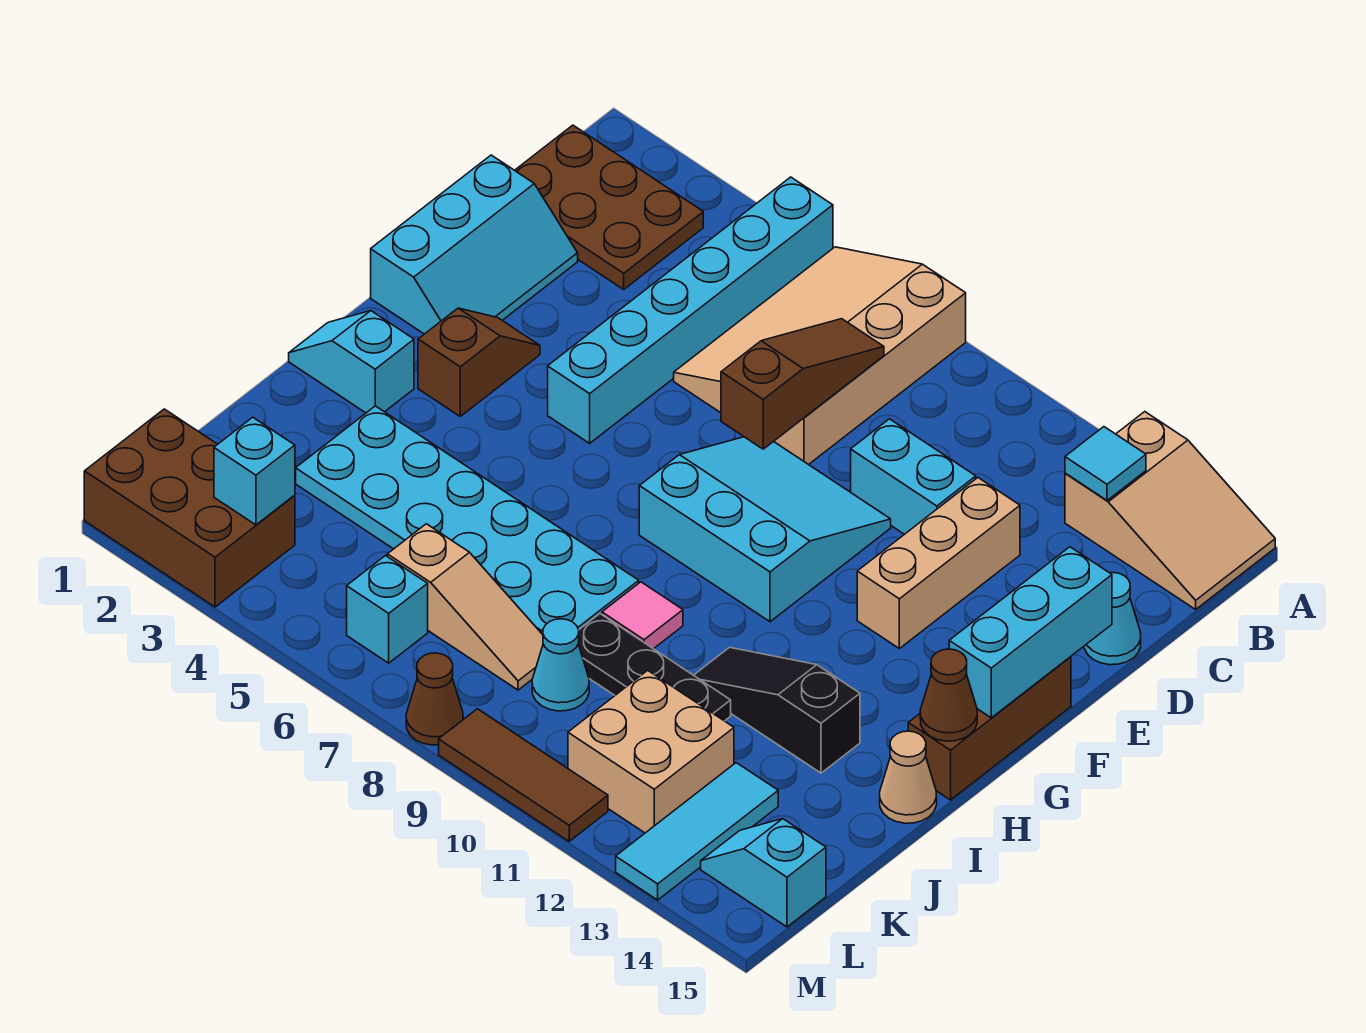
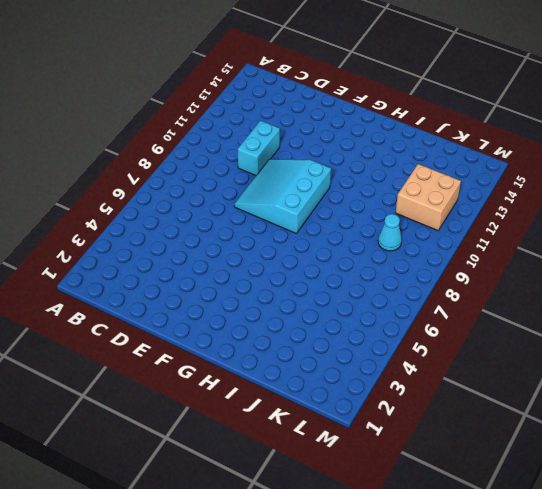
none -> cyan brick A5:F5 level 1
none -> tan slope A6:D8 level 1 top 8
none -> tan slope A13:B15 level 1 top 13
none -> brown plate B1:C3 level 1

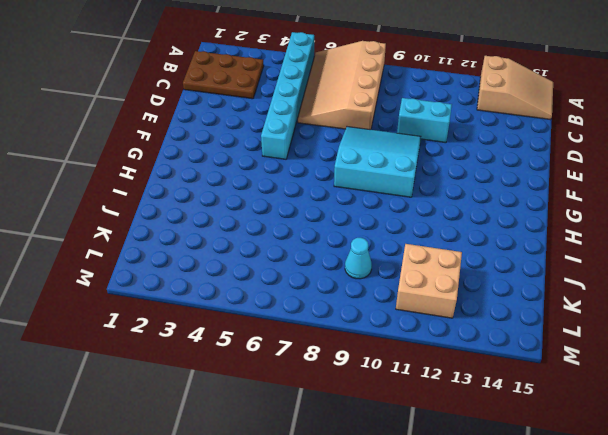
none -> cyan slope D1:F2 level 1 top 1
none -> tan brick D12:F12 level 1
none -> cyan cone D15 level 1
none -> brown slope F3:G3 level 1 top G

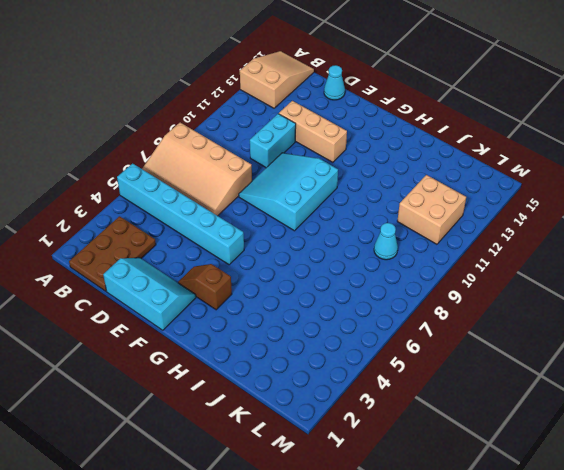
none -> brown brick F15:H15 level 1
none -> cyan slope H1:H2 level 1 top 2
none -> cyan plate I3:J8 level 1
none -> pink tile I9 level 1

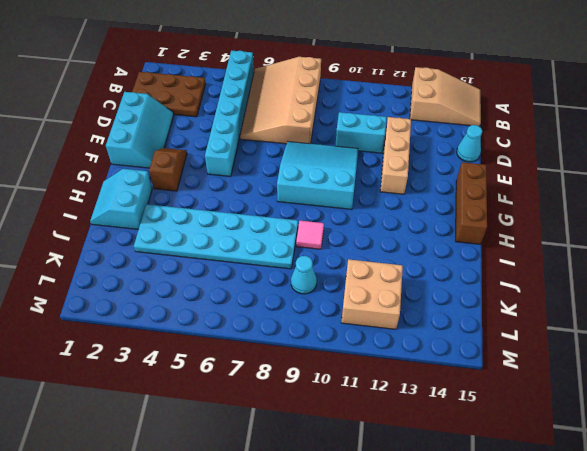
cyan slope H1:I2 level 1 top 2 -> cyan slope H1:H2 level 1 top 2
none -> black slope I11:I13 level 1 top 13
none -> tan cone I15 level 1
none -> black plate J9:J11 level 1
none -> tan slope K6:K8 level 1 top 6

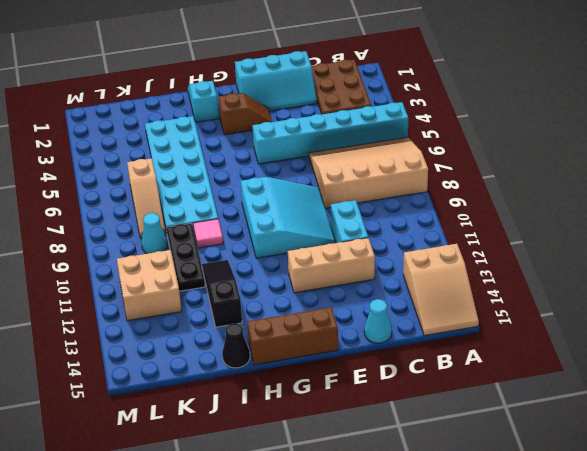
black cone I15 level 1 -> tan cone I15 level 1
none -> cyan tile K13:M13 level 1
none -> brown brick L1:M3 level 1
none -> cyan brick L6 level 1
none -> cyan slope L14:L15 level 1 top 15

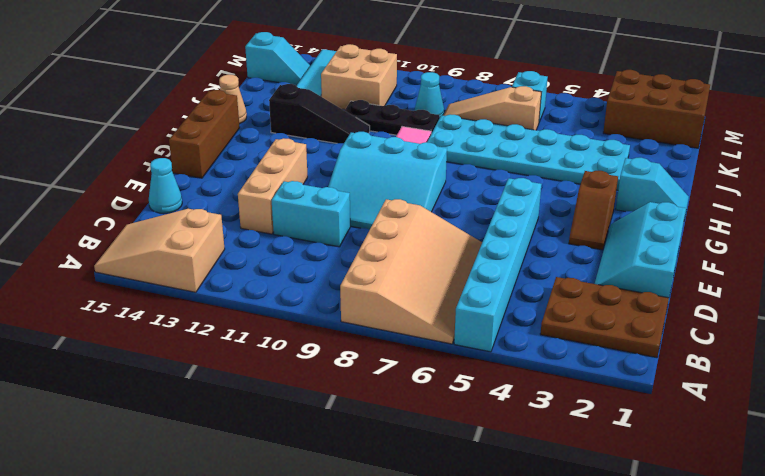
none -> brown cone M8 level 1
none -> brown tile M9:M11 level 1
none -> cyan tile B13 level 2
none -> brown slope C8:E8 level 2 top E

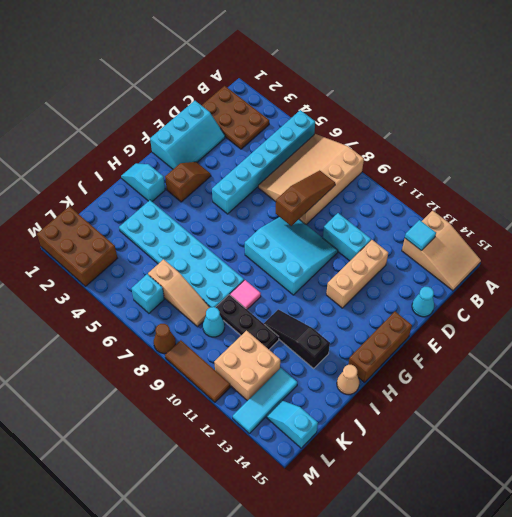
none -> cyan brick E15:G15 level 2
none -> brown cone H15 level 2
none -> cyan brick L3 level 2

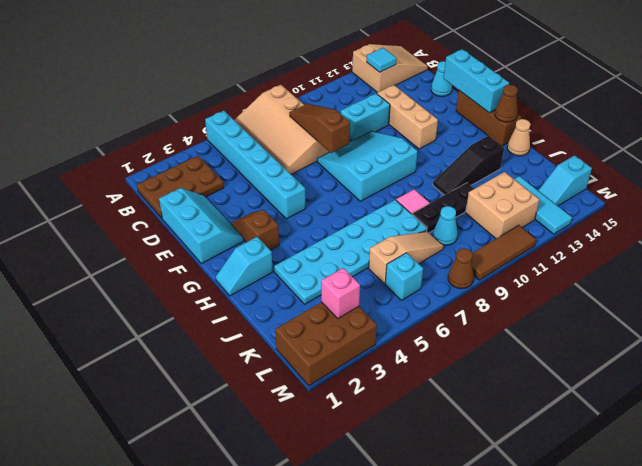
pink brick L3 level 2 -> cyan brick L3 level 2

